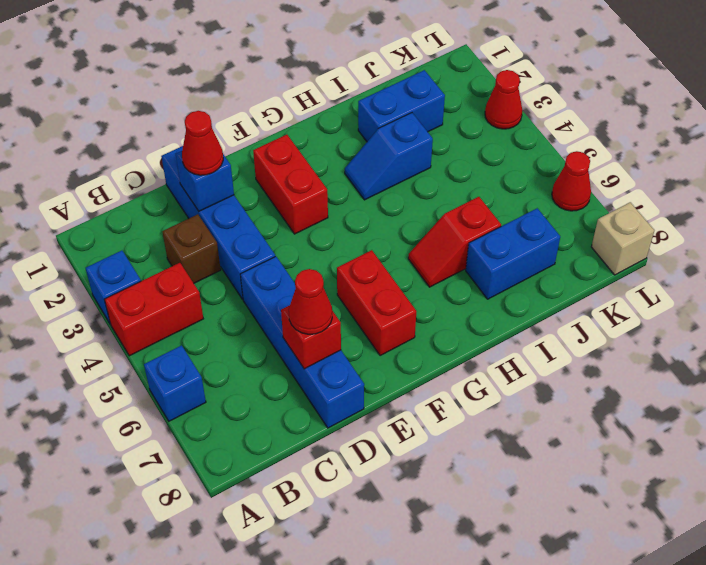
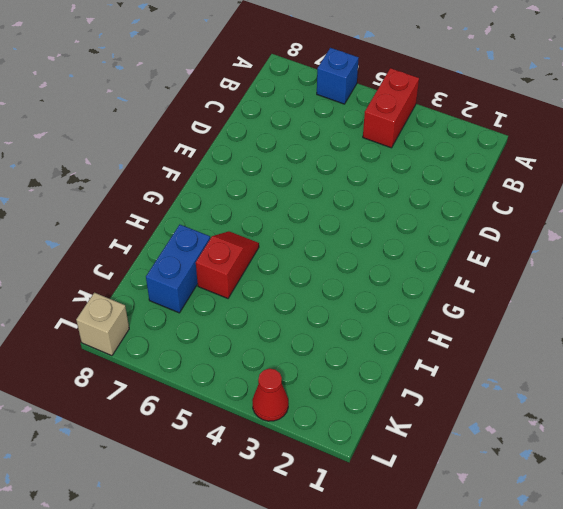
none -> blue brick A3 level 1
none -> brown brick C3 level 1
none -> blue brick D1:D4 level 1

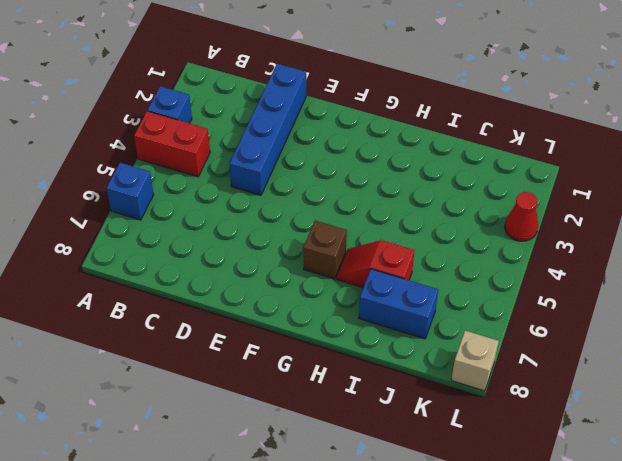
brown brick G6 level 1 -> brown brick C3 level 1
none -> blue brick D5:D8 level 1
none -> red brick F2:F3 level 1
none -> red brick F6:F7 level 1

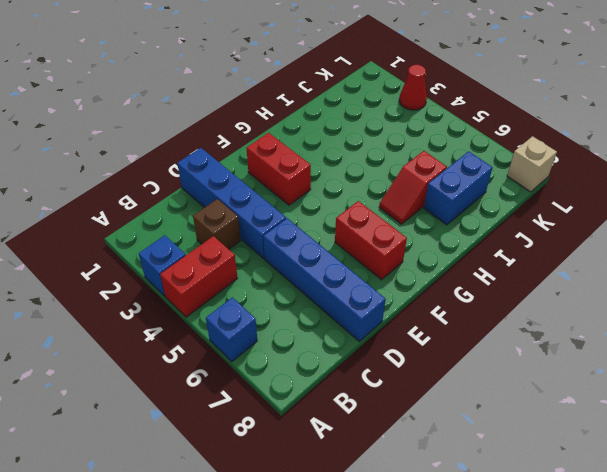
none -> blue slope H3:I3 level 1 top I
none -> blue brick I2:J2 level 1
none -> red cone L6 level 1

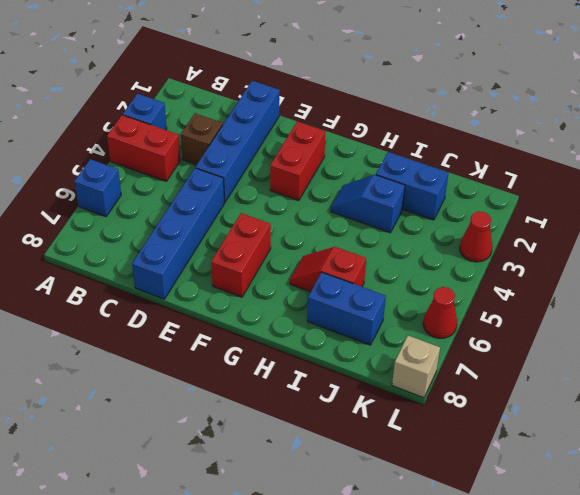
none -> blue brick D2 level 2
none -> red brick D7 level 2
none -> red cone D2 level 3

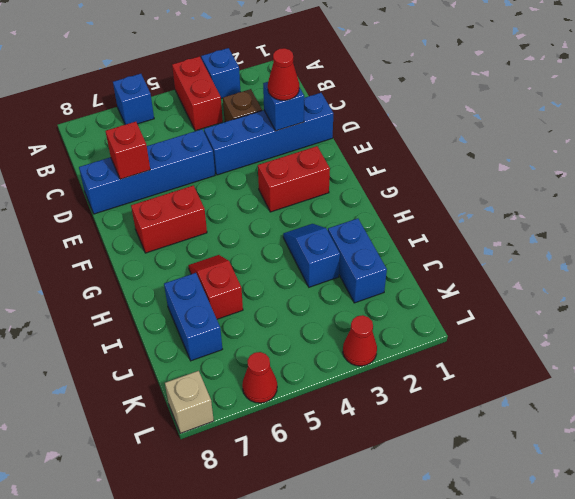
none -> red cone D7 level 3

